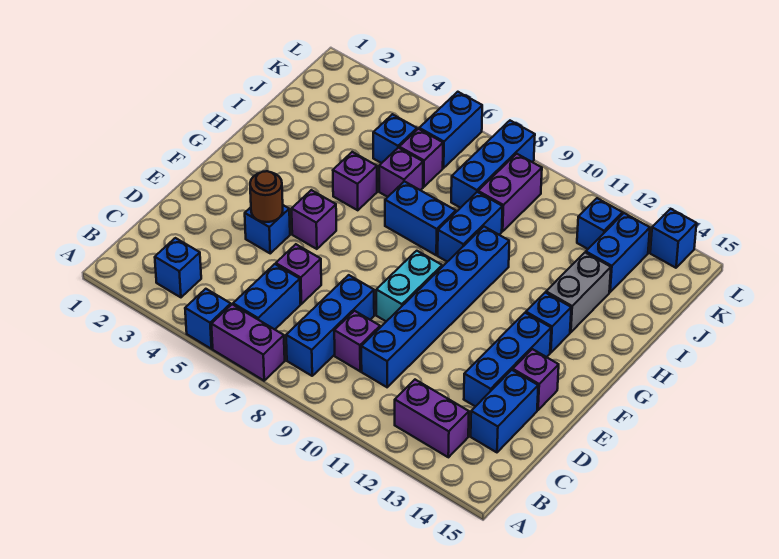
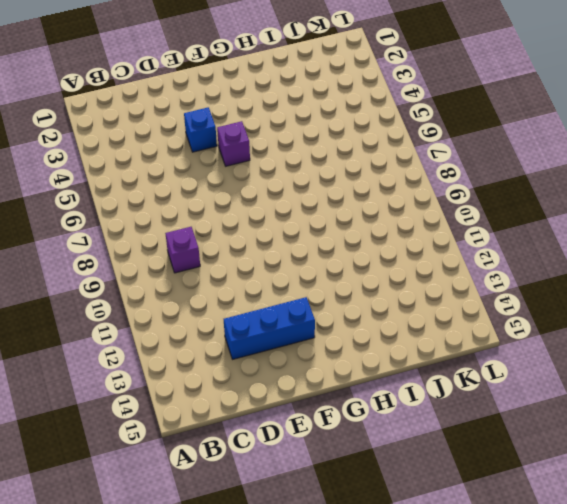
none -> blue brick A5 level 1
none -> purple brick A6:A7 level 1
none -> blue brick B3 level 1
none -> blue brick B6:C6 level 1

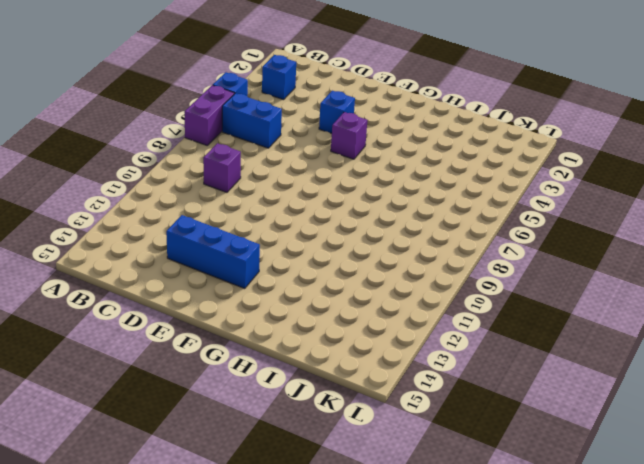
none -> blue brick B8:D8 level 1
none -> purple brick B12:B13 level 1
none -> blue brick C10:H10 level 1
none -> blue brick C14:D14 level 1

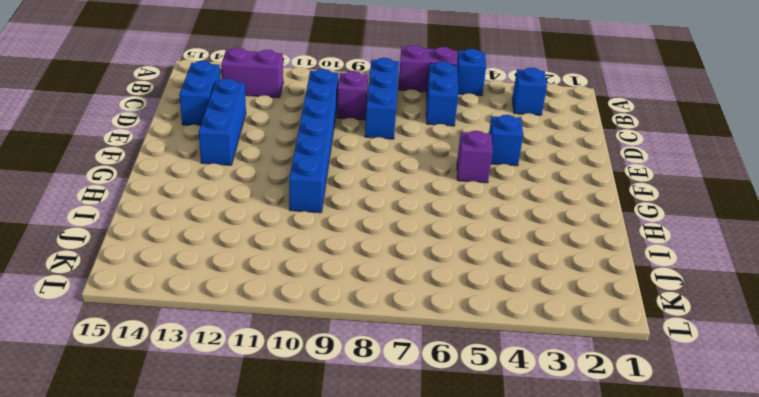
none -> purple brick D6 level 1
none -> cyan brick E9:F9 level 1
none -> purple brick E14 level 1
none -> blue brick G13 level 1

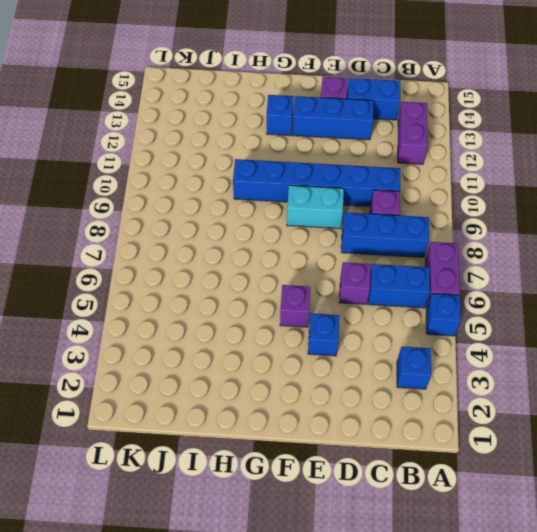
none -> purple brick H5 level 1
none -> blue brick H7:H8 level 1
none -> blue brick H9:I9 level 1
none -> grey brick H13:I13 level 1

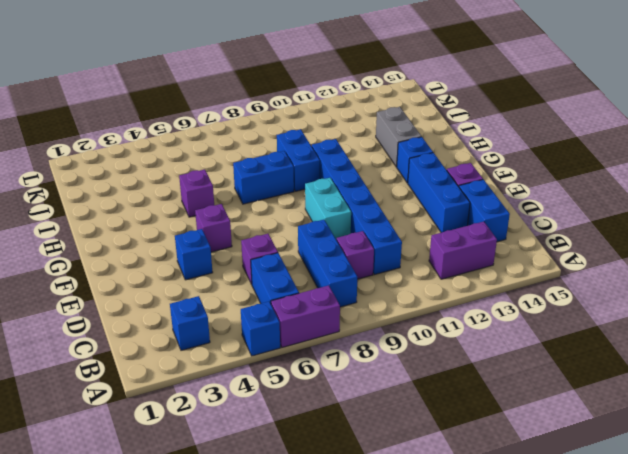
none -> purple brick I6 level 1
none -> blue brick J5 level 1
none -> purple brick J6 level 1
none -> blue brick J8:L8 level 1

